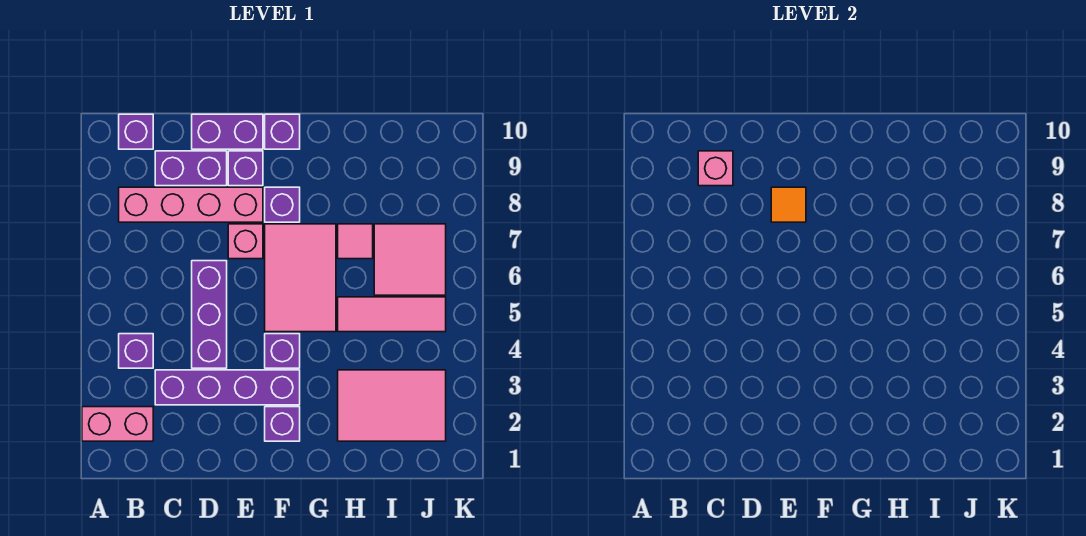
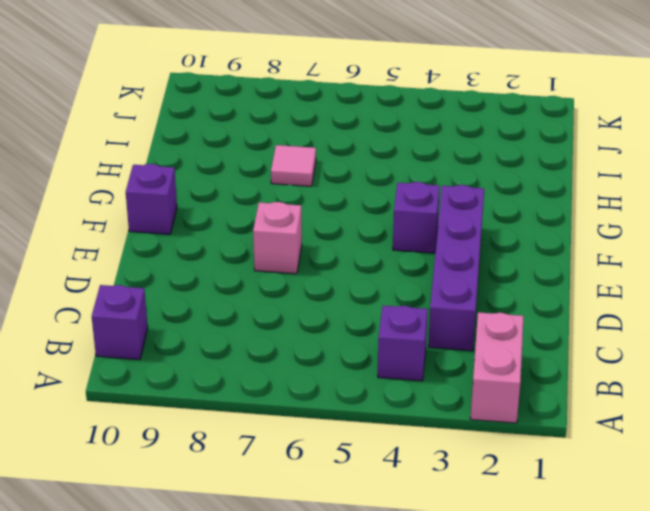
none -> pink brick B8:E8 level 1
none -> purple brick C9:D9 level 1
none -> purple brick D4:D6 level 1

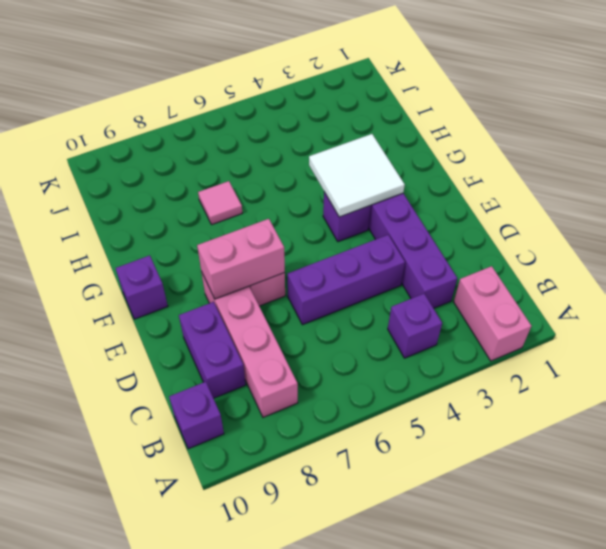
pink brick E7:E8 level 2 -> orange tile E8 level 2
white tile F3:G4 level 2 -> none
none -> purple brick D10:E10 level 1
none -> purple brick E9 level 1
none -> purple brick F2 level 1

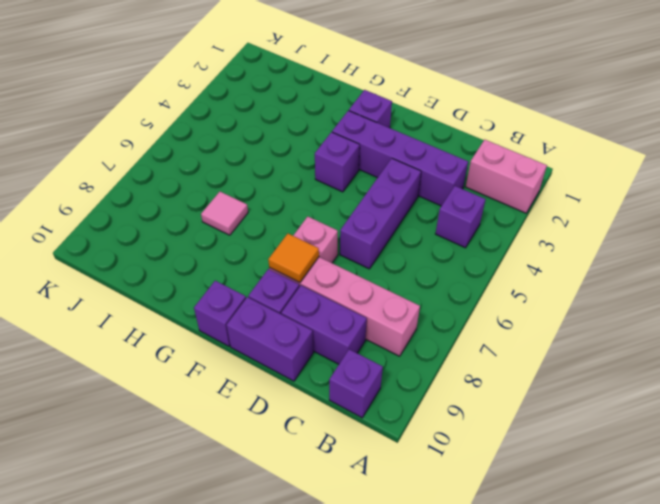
none -> pink tile F5:G7 level 1
none -> purple brick F8 level 1
none -> pink tile H2:J3 level 1

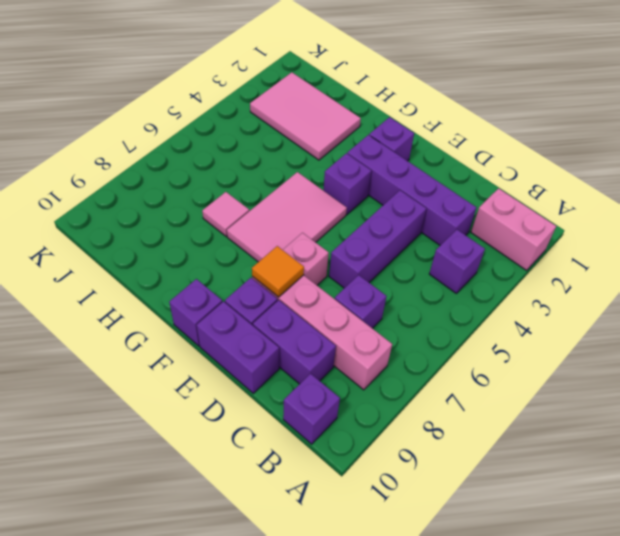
purple brick C7 level 1 -> purple brick F8 level 1
none -> pink tile H5:J5 level 1
none -> pink tile I6:J7 level 1
none -> pink brick C9 level 2

